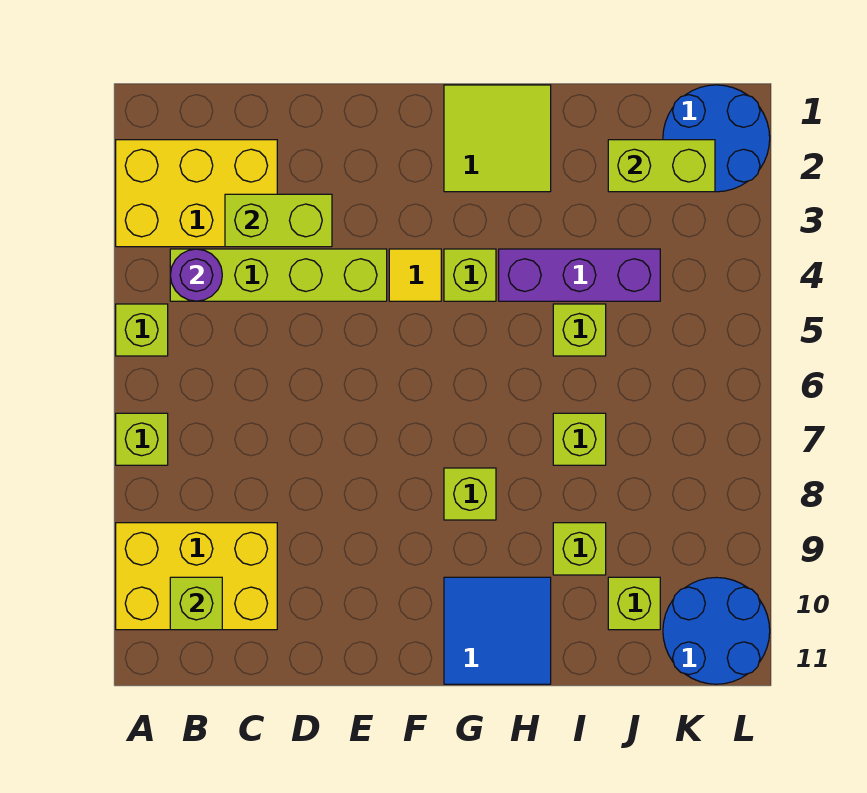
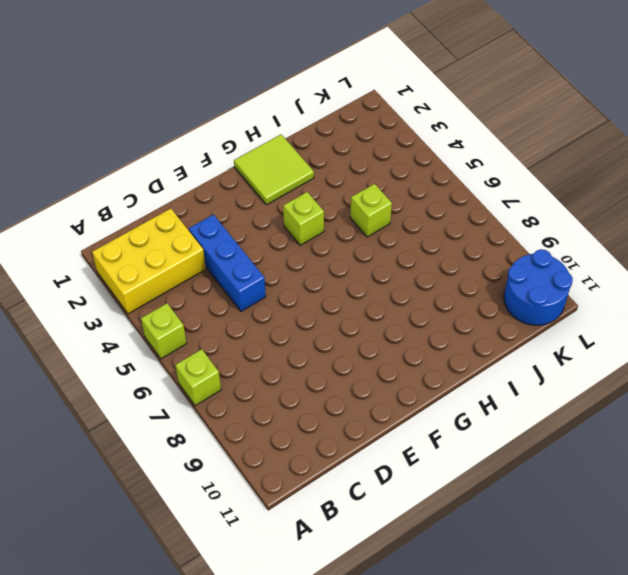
blue brick D3:D5 level 1 -> lime brick B4:E4 level 1
none -> yellow brick A9:C10 level 1
none -> yellow tile F4 level 1
none -> lime brick G8 level 1

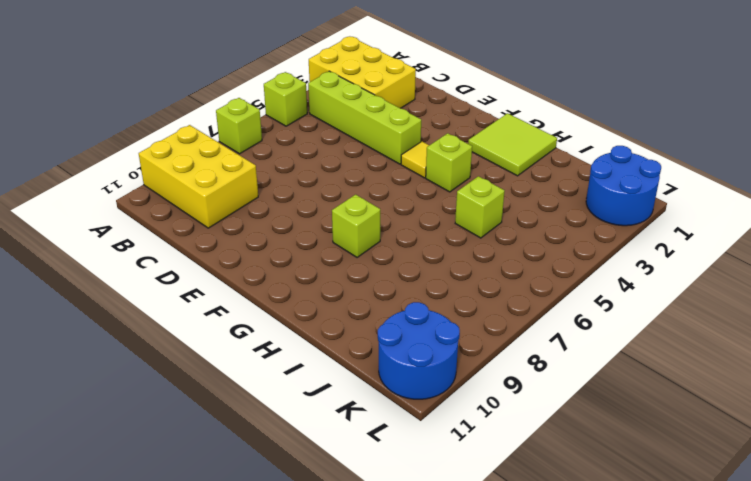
none -> blue tile G10:H11 level 1
none -> purple brick H4:J4 level 1
none -> lime brick I7 level 1

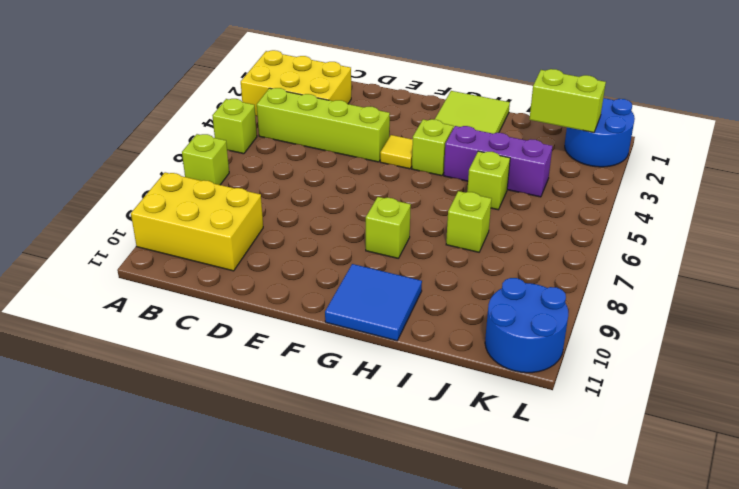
none -> lime brick I9 level 1
none -> lime brick J10 level 1
none -> purple round brick B4 level 2

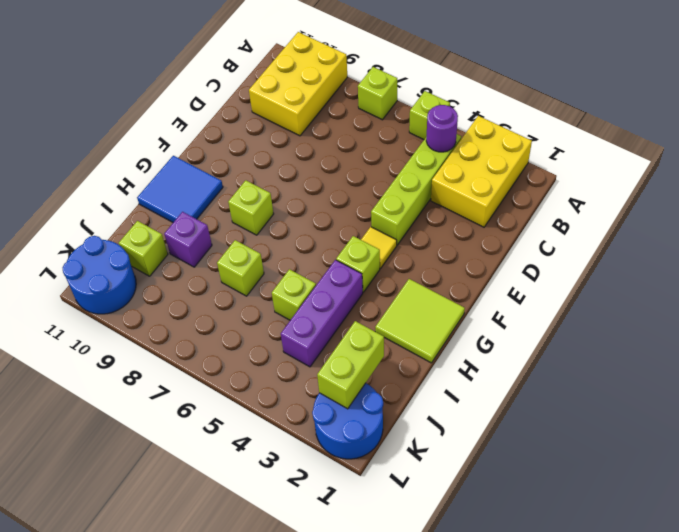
purple brick I9 level 1 -> lime brick I9 level 1
none -> lime brick B10 level 2
none -> lime brick C3:D3 level 2

